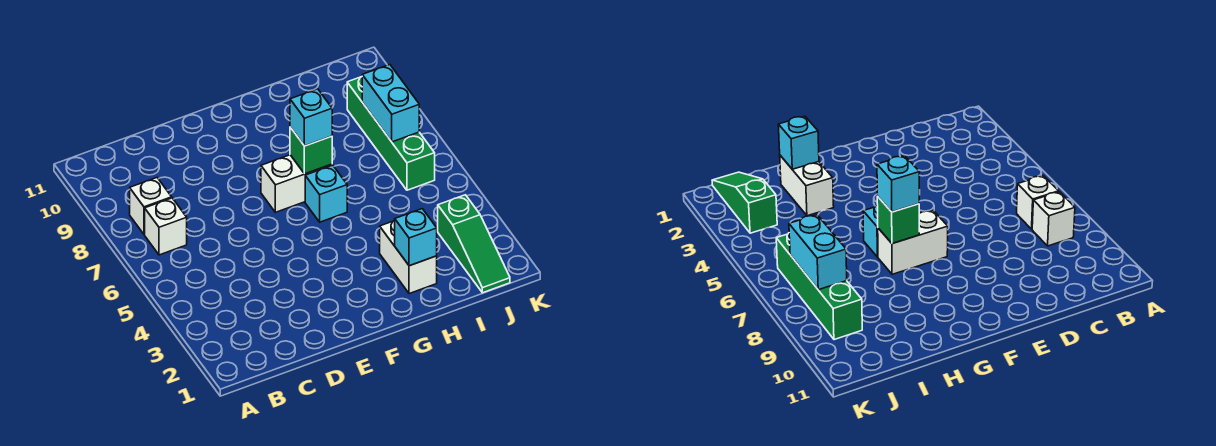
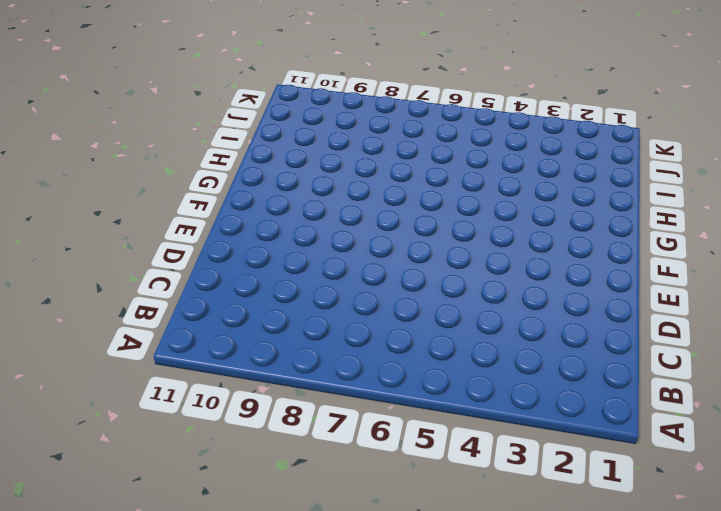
none -> white brick B7 level 1
none -> white brick B8 level 1

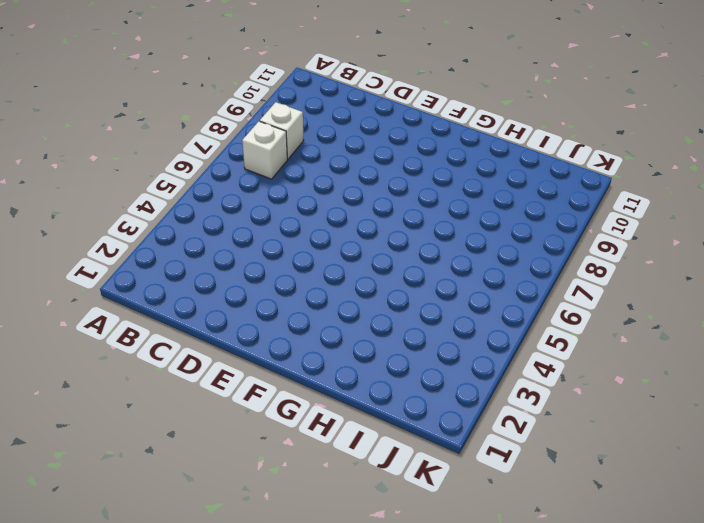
none -> white brick F7:G7 level 1
none -> cyan brick G6 level 1

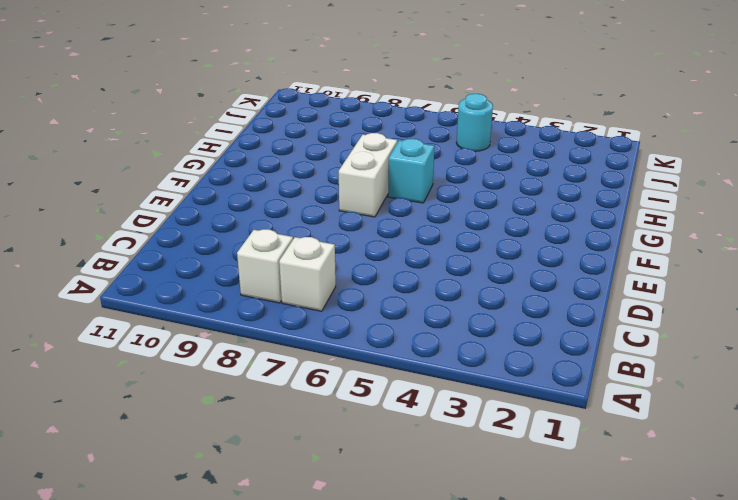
cyan round brick J5 level 1 -> none
none -> white brick H2:H3 level 1
none -> green slope J1:J3 level 1 top 3

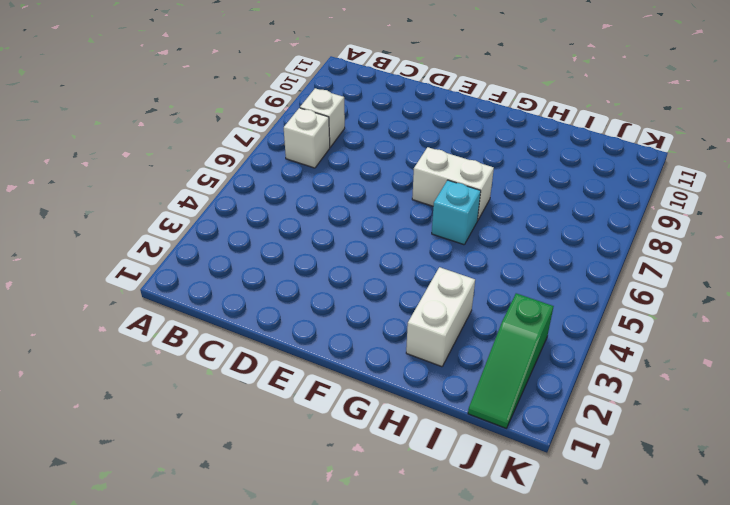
none -> green brick J6:J9 level 1
none -> green brick G7 level 2

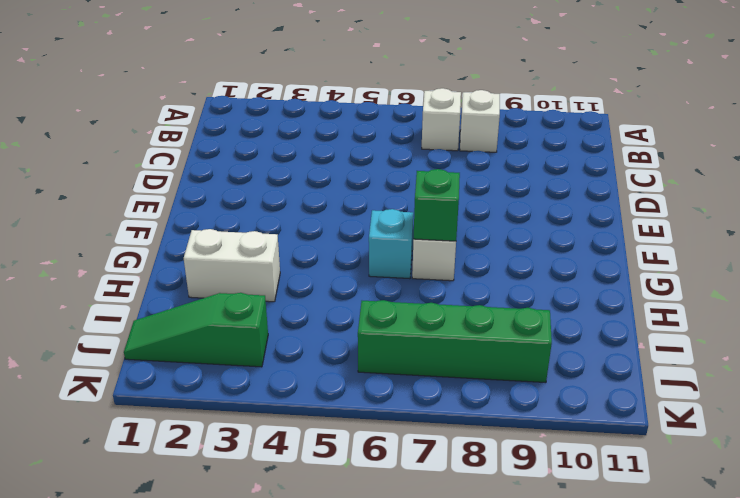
none -> cyan brick H2 level 2
none -> cyan brick J7:J8 level 2

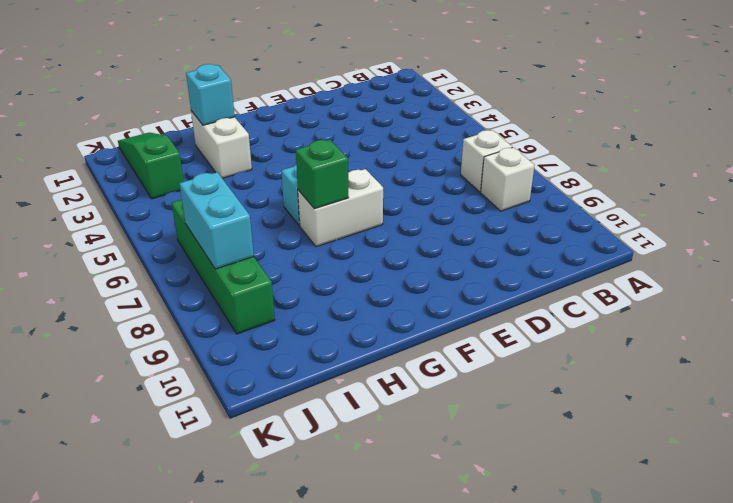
none -> cyan brick G7 level 3

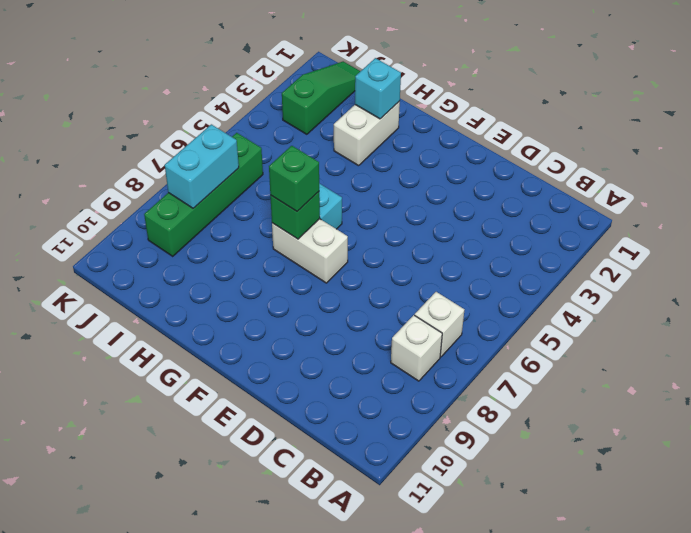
green brick G7 level 3 -> cyan brick G7 level 3

